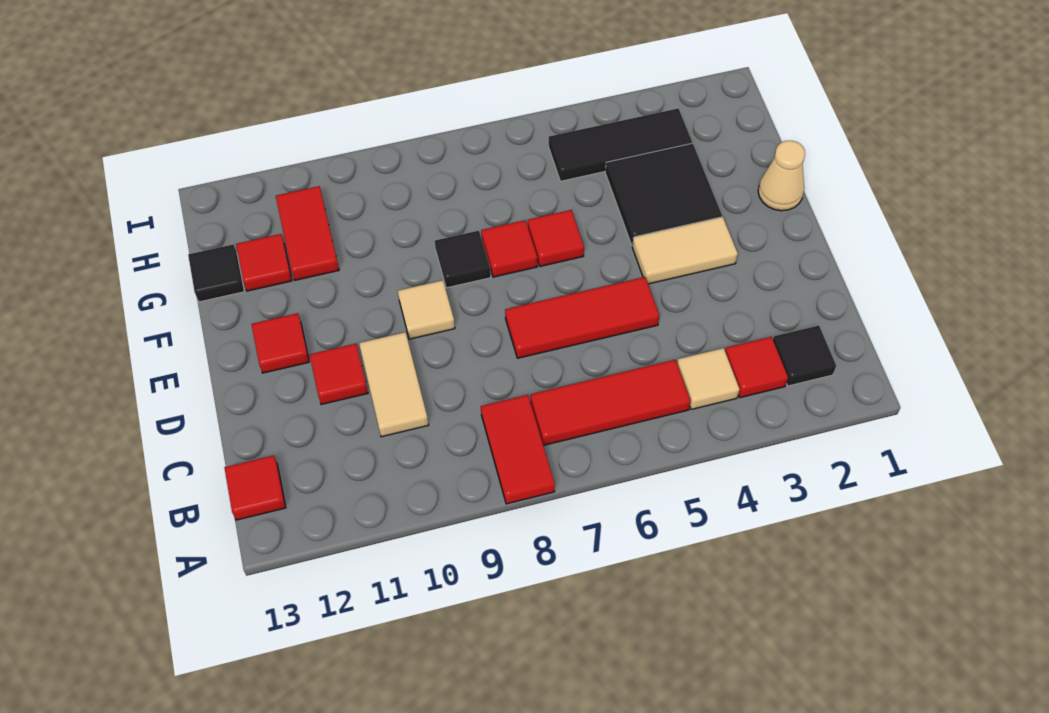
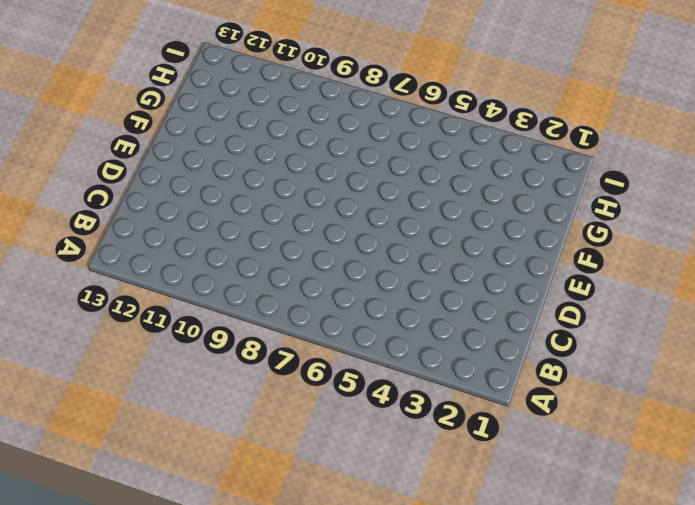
none -> red tile A8:B8 level 1
none -> black tile B2 level 1
none -> red tile B3 level 1

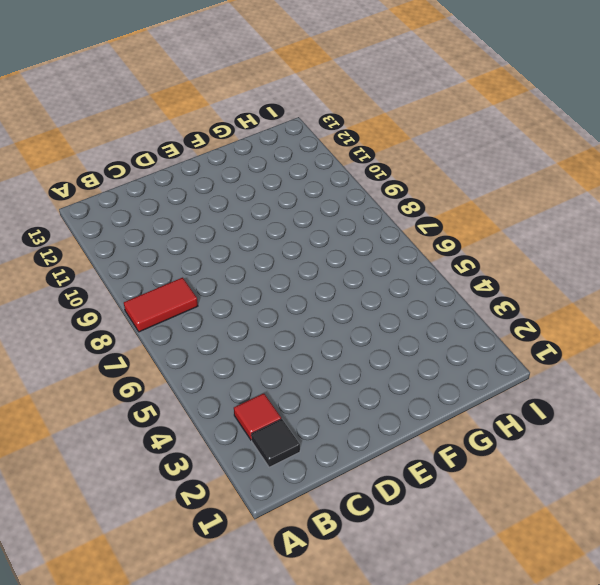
none -> tan tile B4 level 1
none -> red tile B5:B7 level 1
none -> red tile B13 level 1

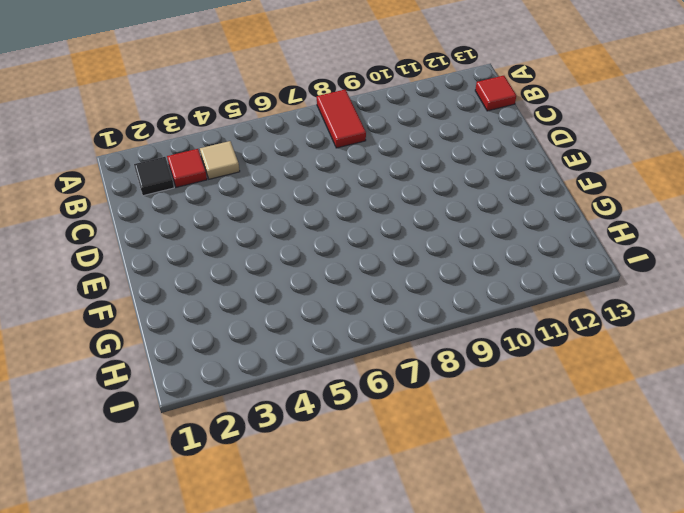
none -> red tile B5:B7 level 1
none -> tan tile C10:D10 level 1
none -> red tile D5:D7 level 1

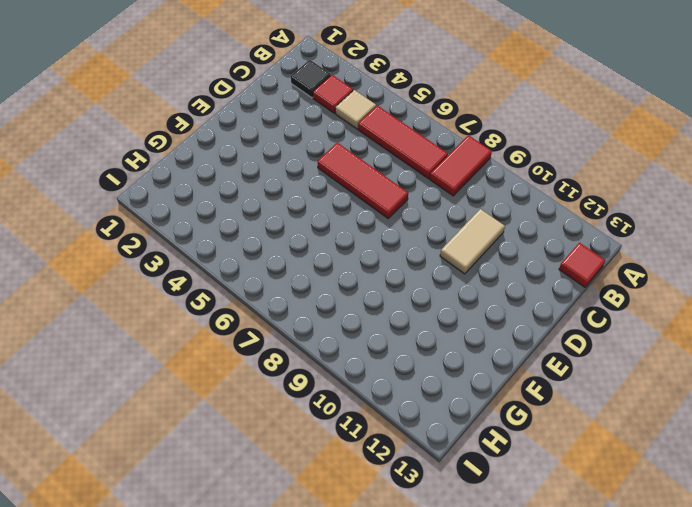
none -> red tile D11 level 1
none -> tan tile E3:E4 level 1
none -> tan tile E9 level 1

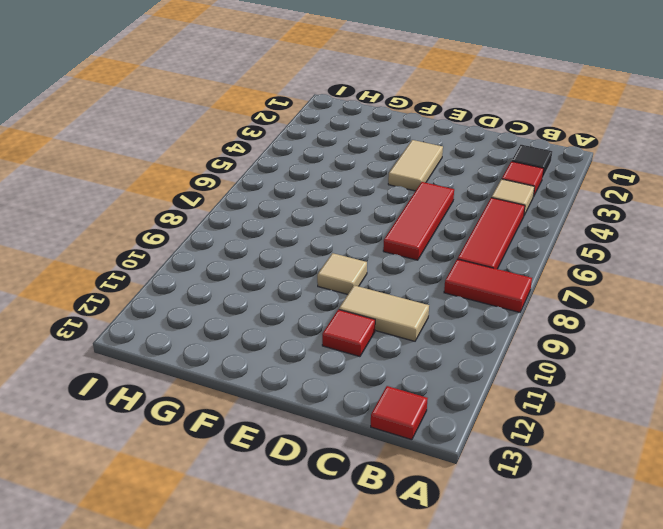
none -> red tile E12 level 1
none -> tan cone F1 level 1
none -> black tile F3:G4 level 1

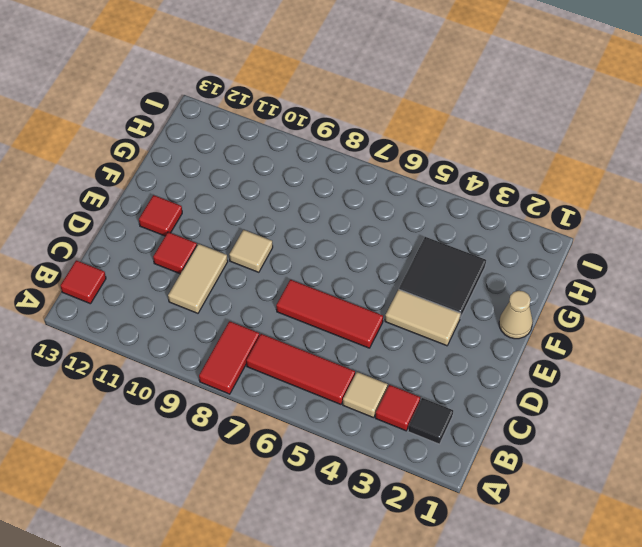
none -> red tile F6 level 1
none -> red tile F7 level 1
none -> black tile F8 level 1

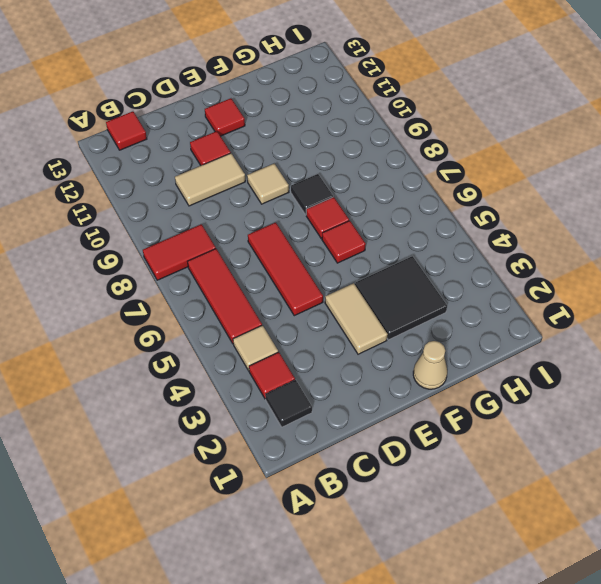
none -> red tile G11:H11 level 1
none -> red tile G12 level 1
none -> black tile G13 level 1

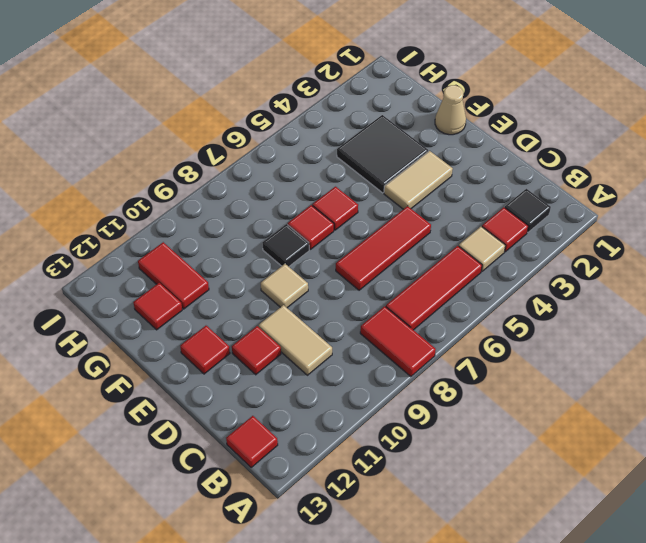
none -> black tile G13 level 1
none -> black tile H3:H5 level 1

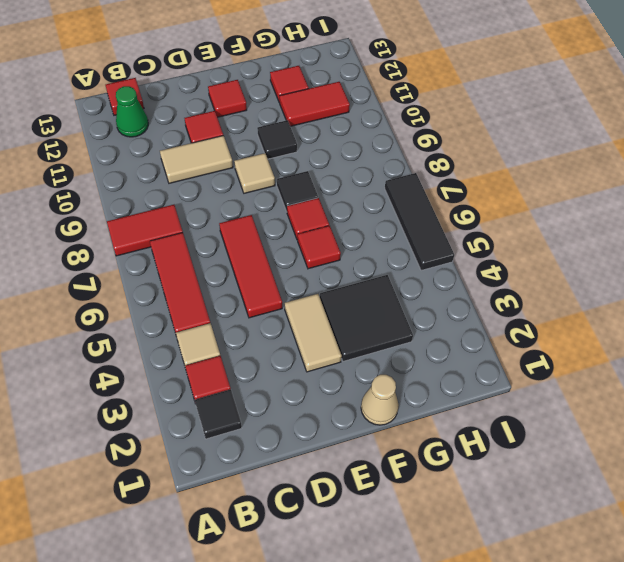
green cone B12 level 1 -> none
black tile F10 level 1 -> black tile G13 level 1
black tile I5:I7 level 1 -> black tile H3:H5 level 1

